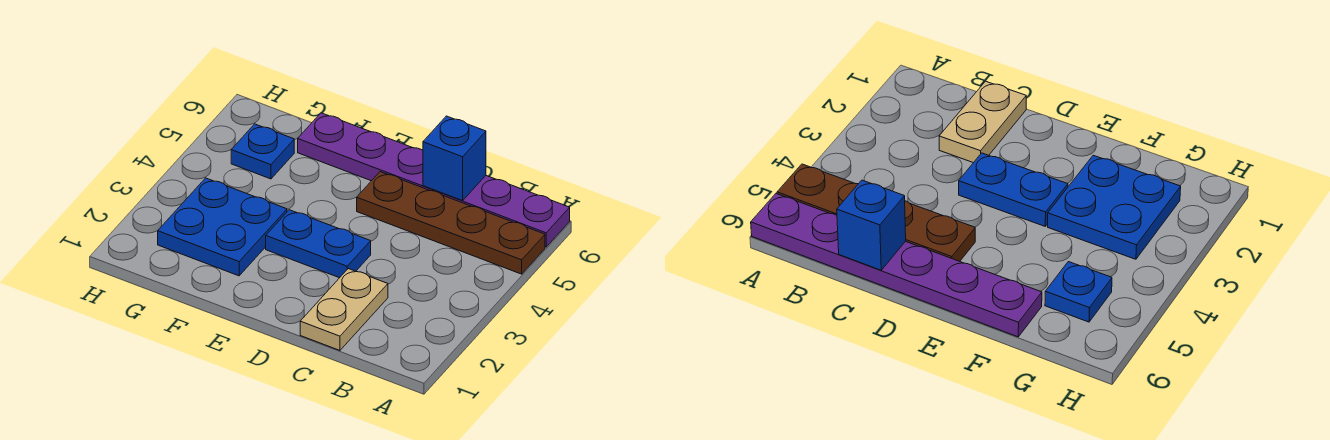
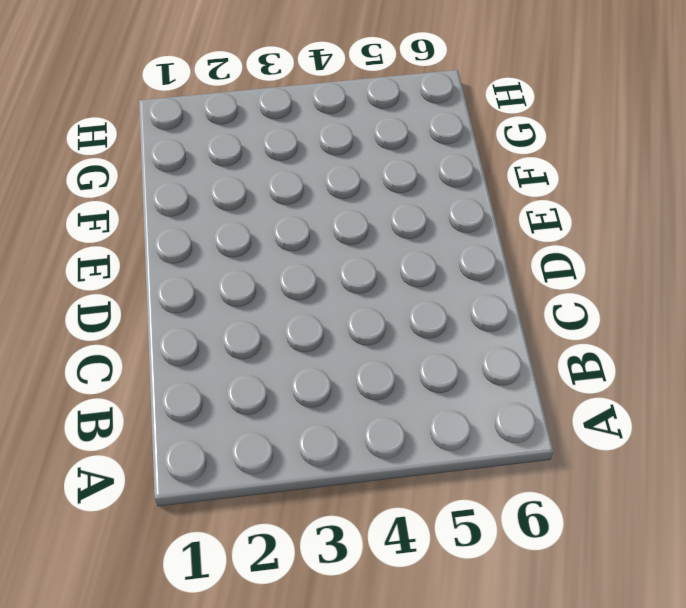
none -> brown plate A5:D5 level 1
none -> purple plate A6:F6 level 1

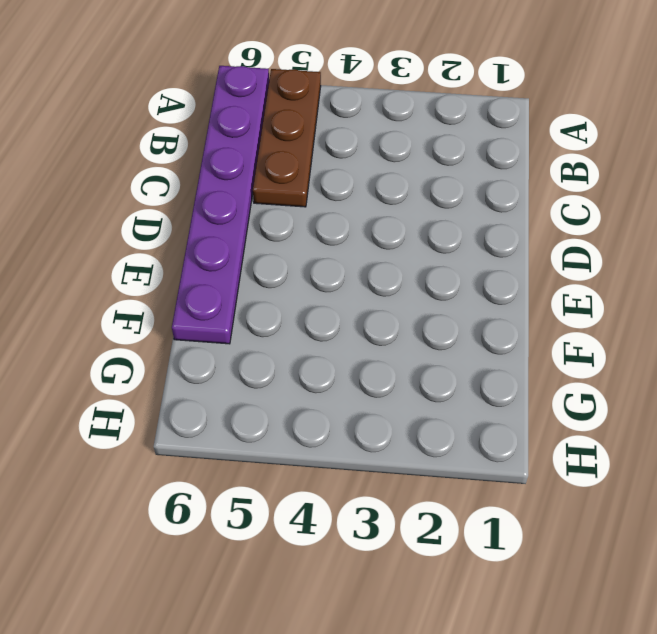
brown plate A5:C5 level 1 -> brown plate A5:D5 level 1
none -> tan plate C1:C2 level 1
none -> blue plate D3:E3 level 1

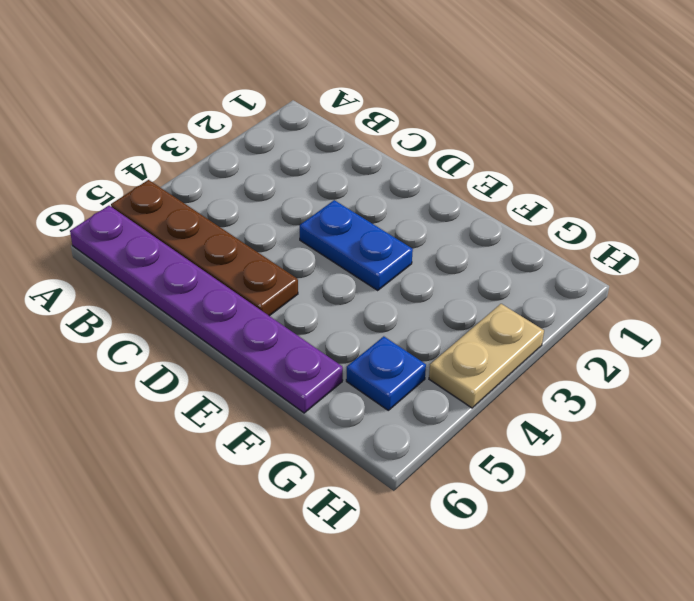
tan plate H3:H4 level 1 -> tan plate C1:C2 level 1
none -> blue plate F2:G3 level 1
none -> blue brick C6 level 2

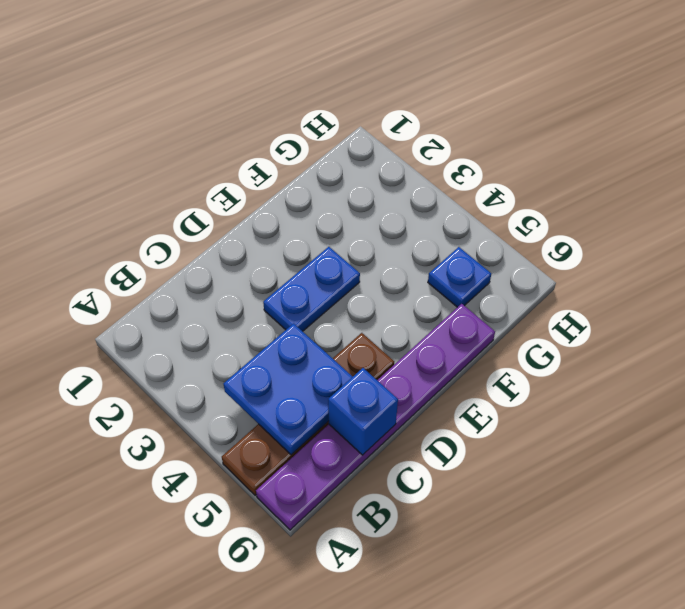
blue plate B4:C5 level 2 -> blue plate F2:G3 level 1
none -> tan plate C1:C2 level 1

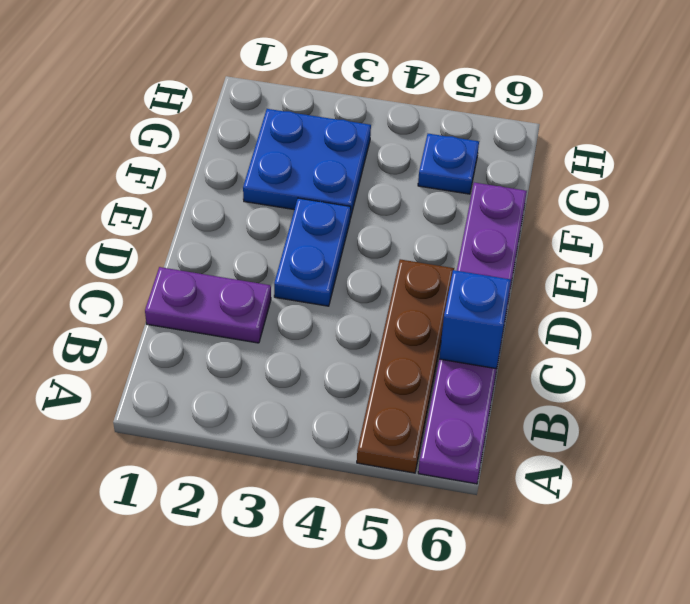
purple plate C1:C2 level 1 -> tan plate C1:C2 level 1

